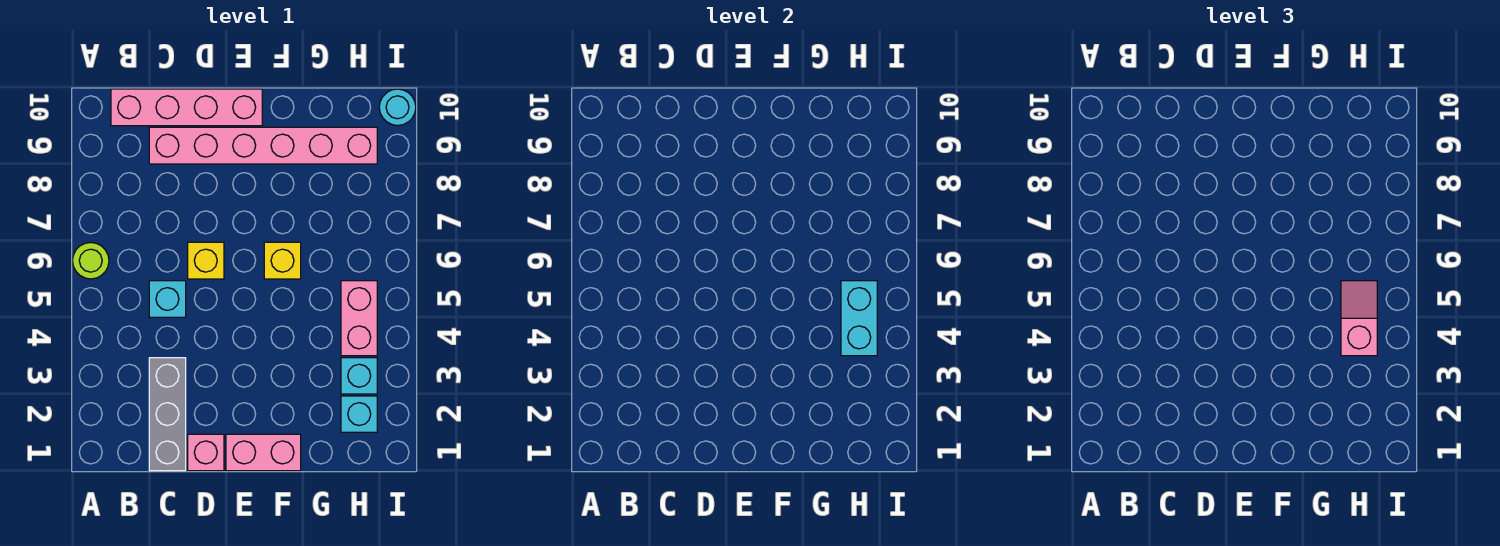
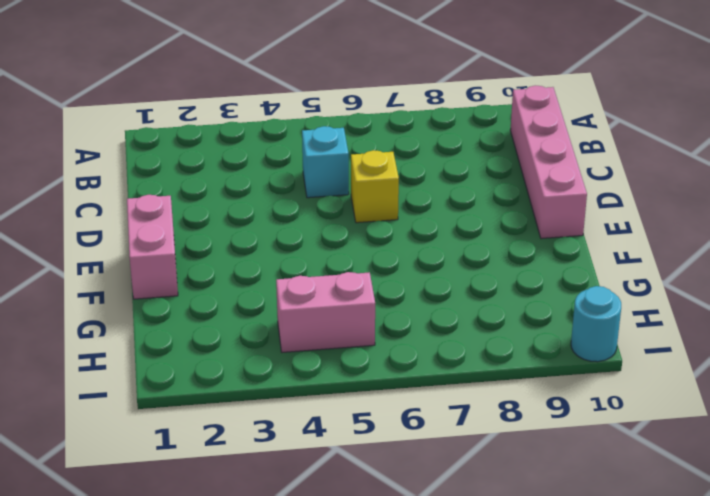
none -> lime round brick A6 level 1
none -> grey brick C1:C3 level 1
none -> pink brick C9:H9 level 1

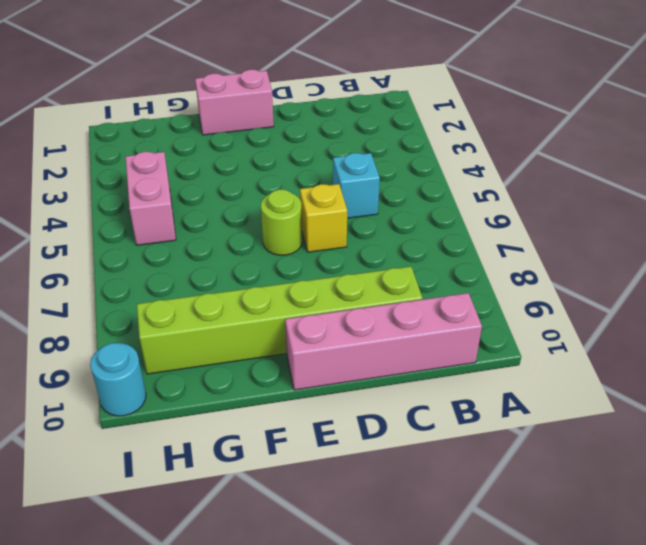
lime brick C9:H9 level 1 -> pink brick C9:H9 level 1
lime round brick E6 level 1 -> lime round brick A6 level 1
none -> grey brick C1:C3 level 1
none -> pink brick D1 level 1
none -> yellow brick F6 level 1

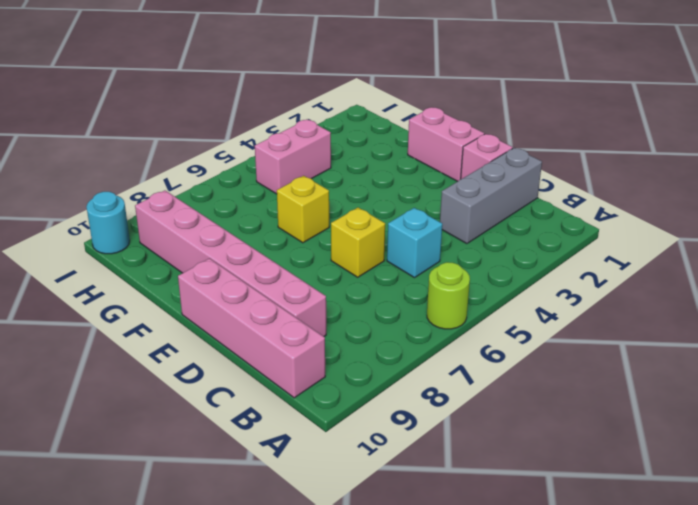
none -> cyan brick H2 level 1
none -> cyan brick H3 level 1
none -> cyan brick H4:H5 level 2

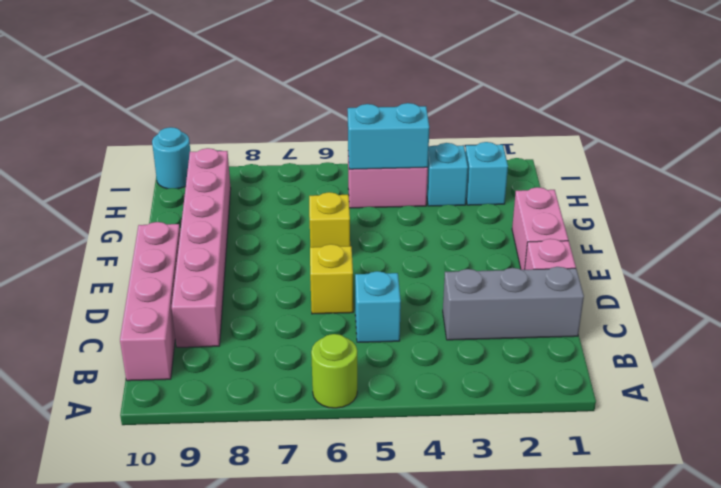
none -> pink slope H4:H5 level 3 top 4

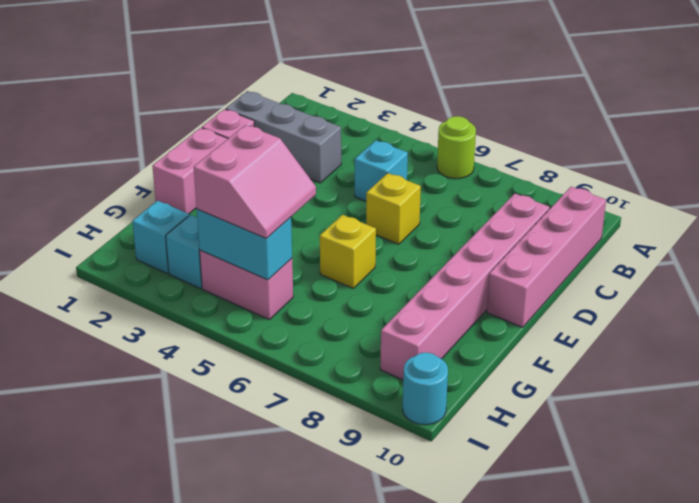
pink slope G4:H5 level 3 top 4 -> pink slope H4:H5 level 3 top 4

